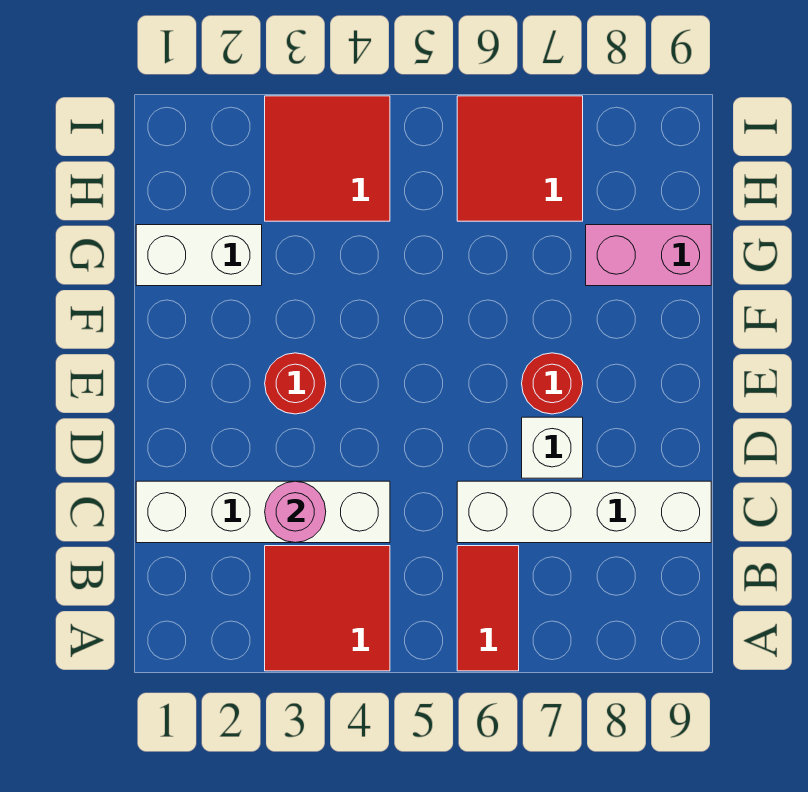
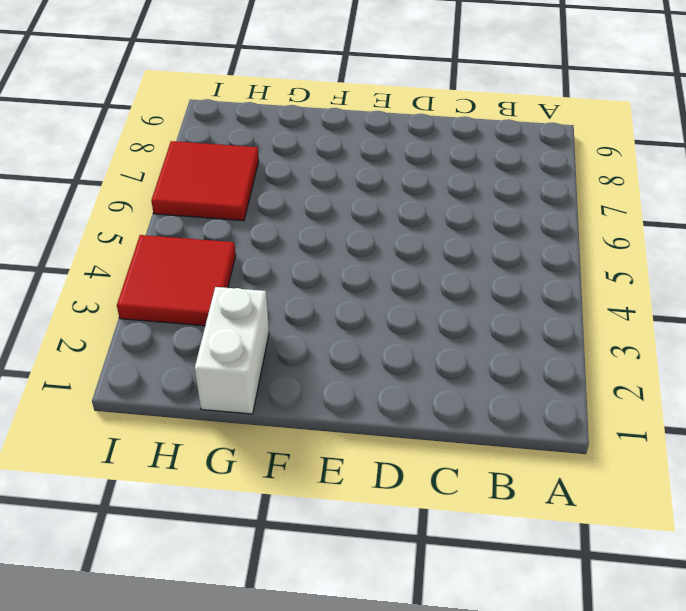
none -> red tile A3:B4 level 1
none -> red tile A6:B6 level 1
none -> white brick C1:C4 level 1

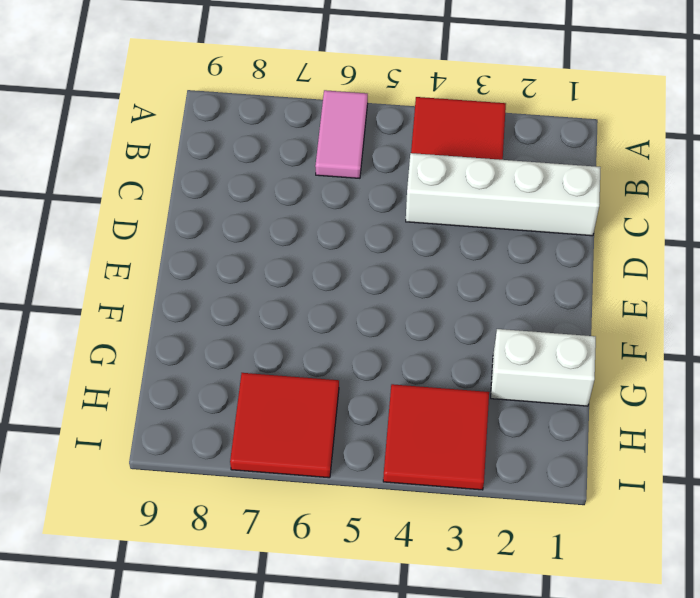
pink tile A6:B6 level 1 -> red tile A6:B6 level 1
none -> white brick C6:C9 level 1
none -> white brick D7 level 1
none -> red round brick E3 level 1

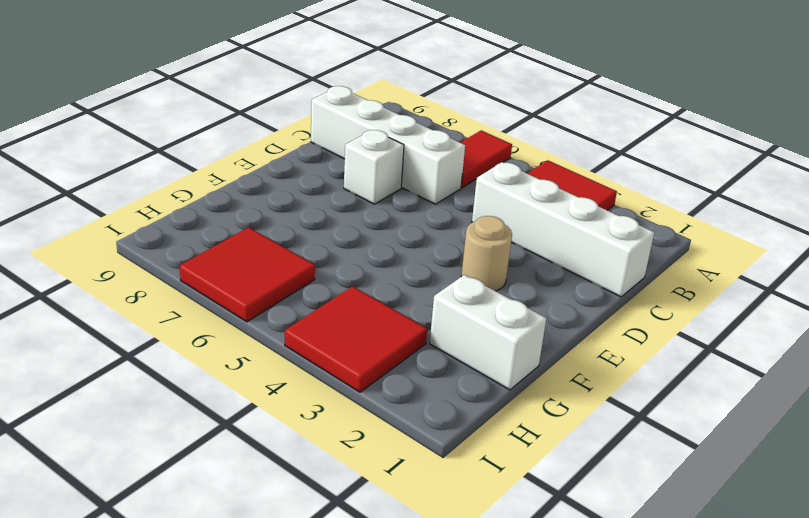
tan round brick E3 level 1 -> red round brick E3 level 1
none -> red round brick E7 level 1
none -> pink brick G8:G9 level 1
none -> pink round brick C3 level 2

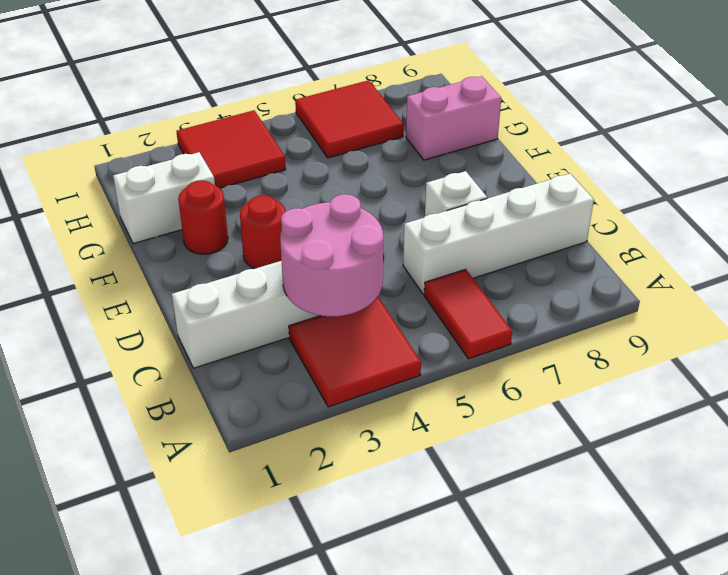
pink round brick B3:C4 level 2 -> pink round brick C3 level 2
red round brick F2 level 1 -> red round brick E7 level 1

